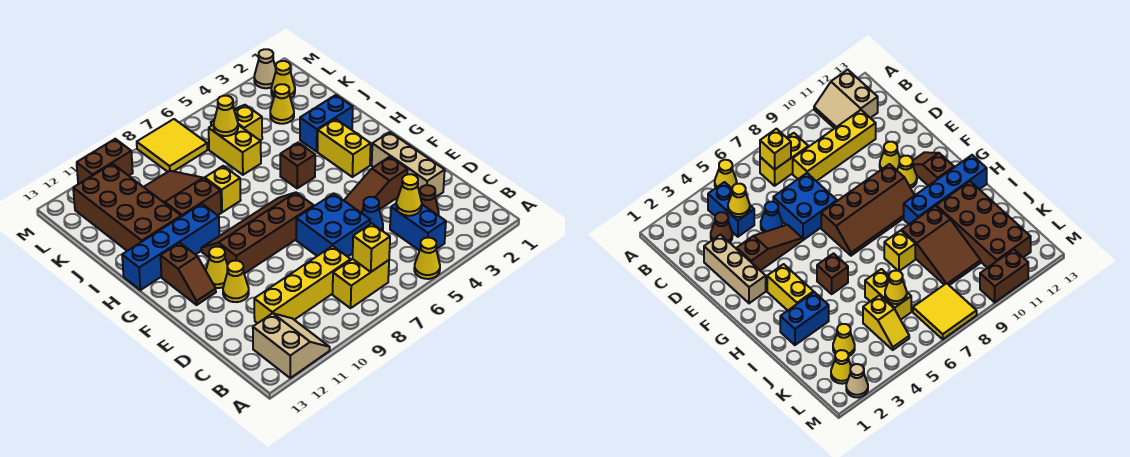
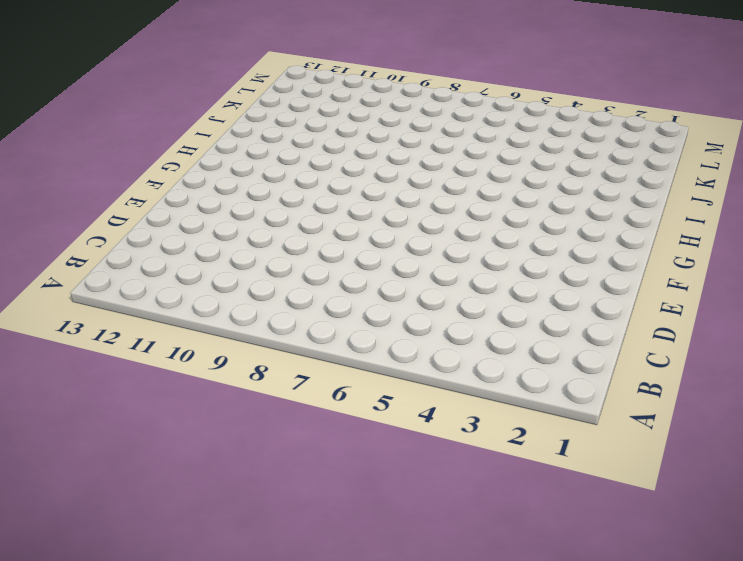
none -> yellow cone A5 level 1
none -> tan slope A11:B12 level 1 top 12
none -> blue brick B4:C4 level 1
none -> yellow brick B7:B8 level 1

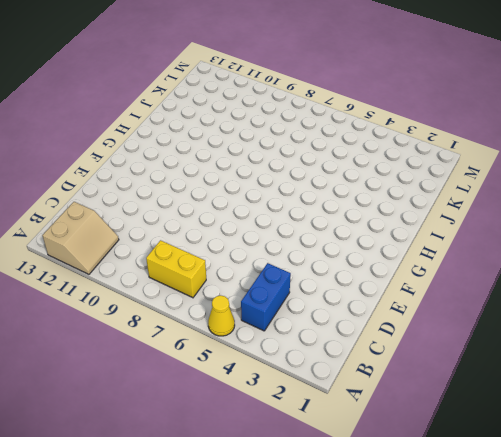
none -> brown cone C3 level 1
none -> yellow brick C8:C11 level 1
none -> tan brick D2:F2 level 1
none -> blue cone D5 level 1

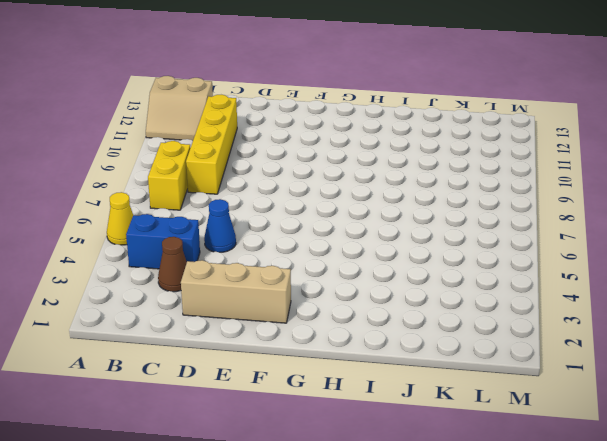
none -> blue brick D6:E7 level 1
none -> brown slope E3:E5 level 1 top 3
none -> yellow cone E11 level 1
none -> brown slope F7:G10 level 1 top F

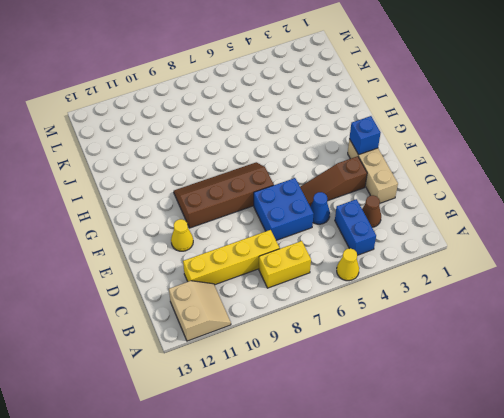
blue brick F2 level 2 -> none
none -> yellow cone F11 level 1
none -> brown slope F12:G12 level 1 top G
none -> yellow brick G3:H3 level 1
none -> brown brick H5 level 1

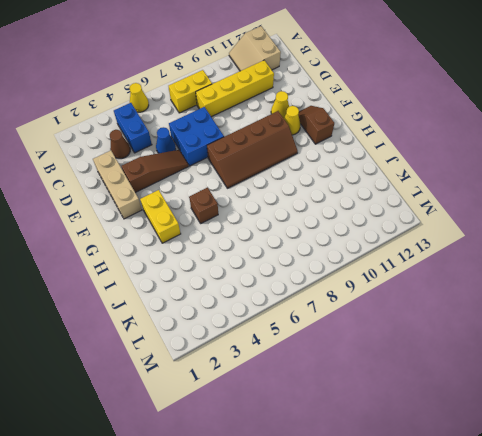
none -> blue brick H10:H13 level 1
none -> blue brick I2:I3 level 1
none -> yellow brick I8 level 1
none -> brown slope I9:K10 level 1 top I

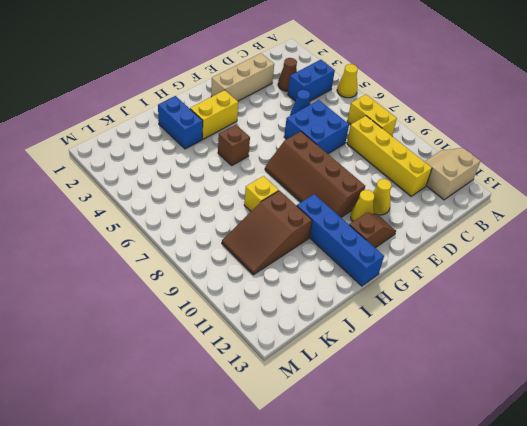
none -> brown slope E3:E5 level 1 top 3
none -> brown brick I11:L12 level 1
none -> yellow brick J6:K6 level 1
none -> yellow cone K3 level 1

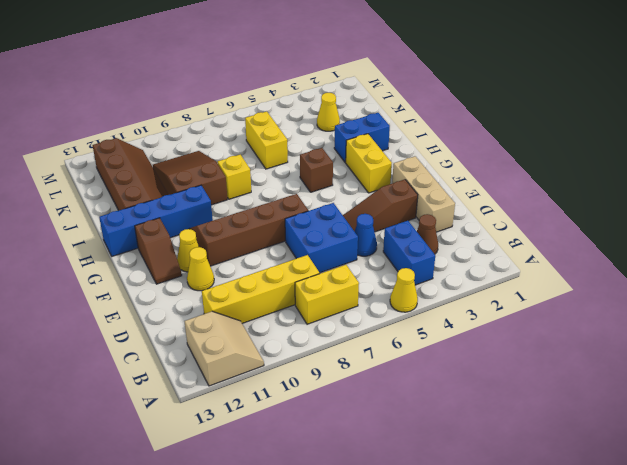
brown slope I11:L12 level 1 top 12 -> brown brick I11:L12 level 1
none -> yellow slope K5:L5 level 1 top K
none -> yellow cone L2 level 1
none -> yellow tile L7:M8 level 1
none -> tan cone M2 level 1

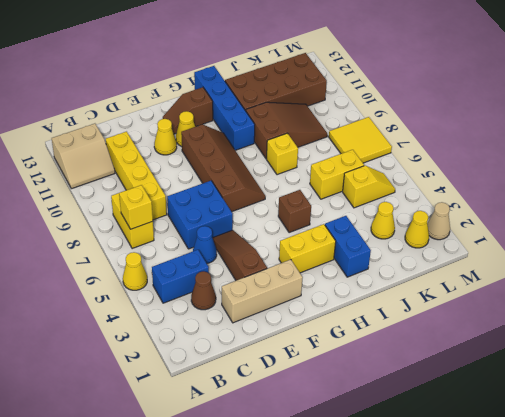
none -> brown brick M10:M11 level 1
none -> yellow cone C4 level 2
none -> yellow cone K6 level 2

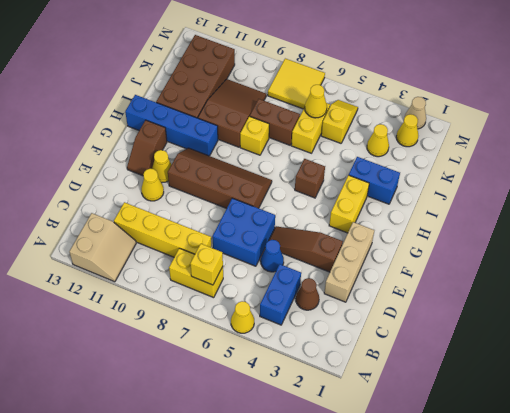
brown brick J7:J8 level 1 -> brown brick M10:M11 level 1
none -> yellow cone C4 level 2

